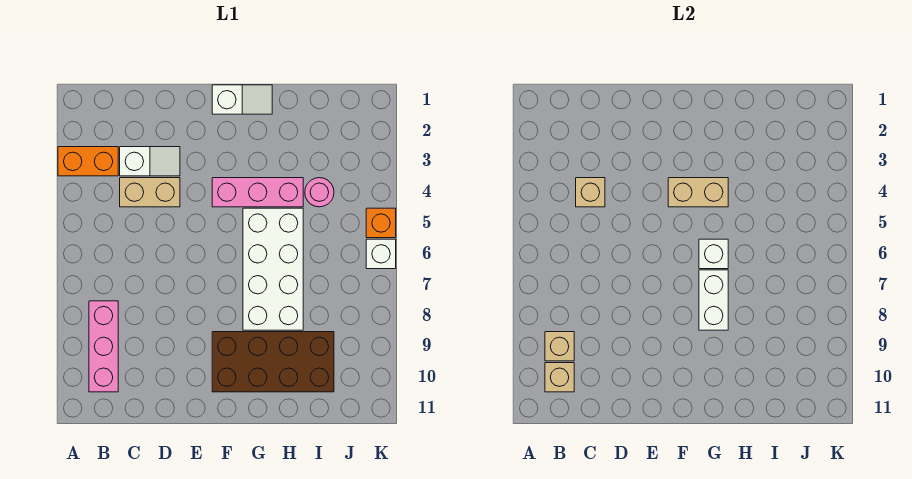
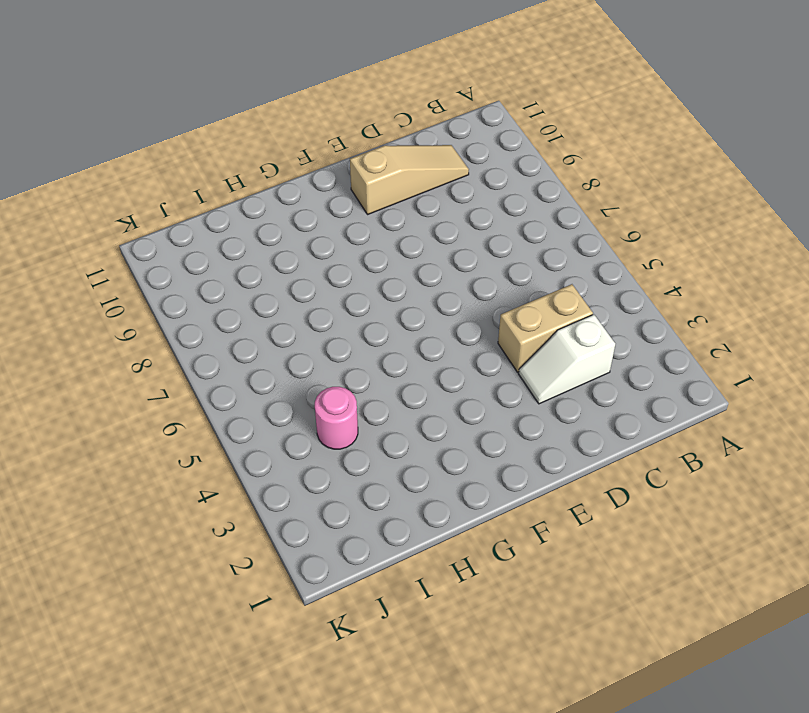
tan slope C10:E10 level 1 top E -> none
none -> orange brick A3:B3 level 1
none -> pink brick B8:B10 level 1
none -> white slope F1:G1 level 1 top F

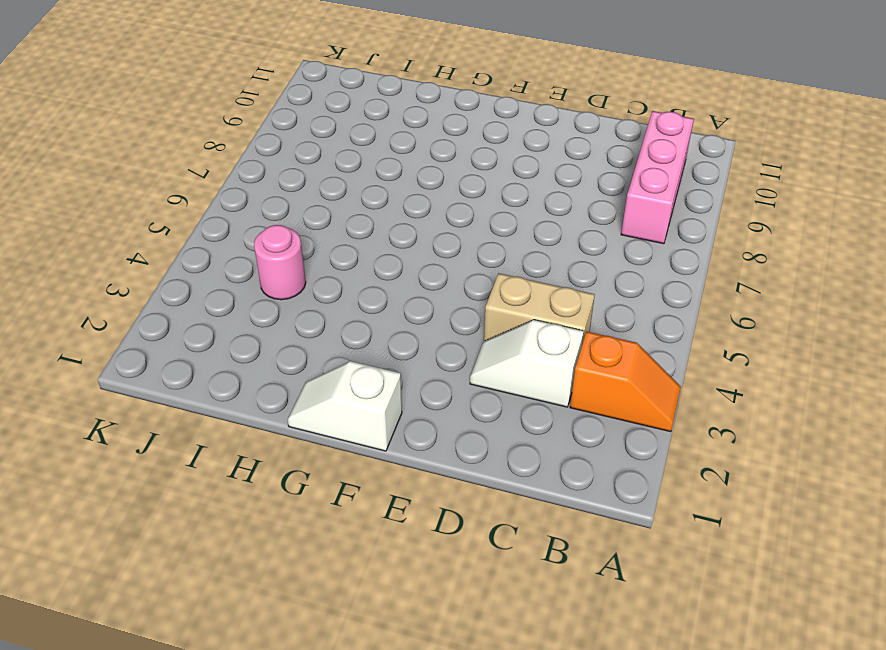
orange slope A3:B3 level 1 top B -> orange brick A3:B3 level 1
none -> pink brick F4:H4 level 1
none -> brown brick F9:I10 level 1
none -> white brick G5:H8 level 1

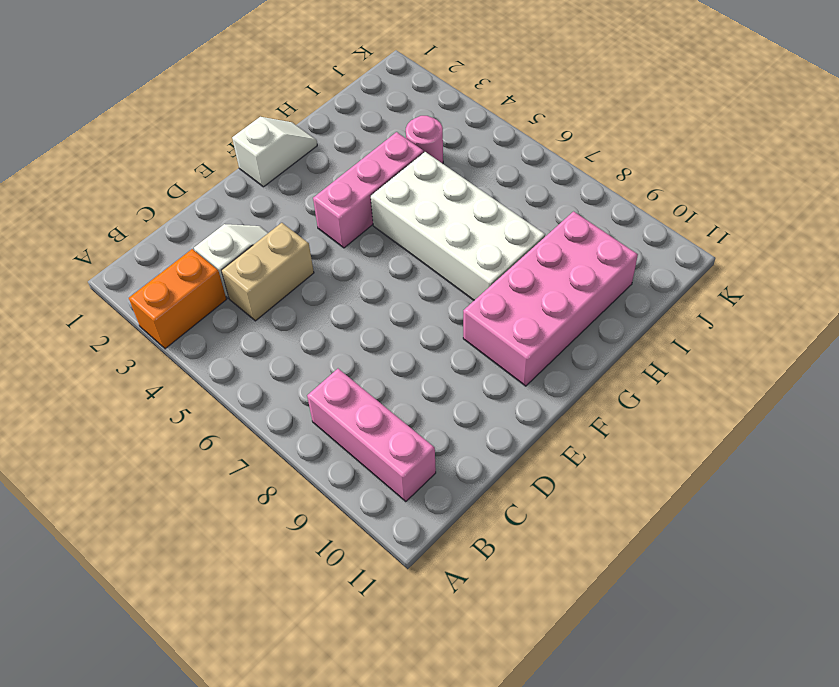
pink brick F9:I10 level 1 -> brown brick F9:I10 level 1
none -> orange brick K5 level 1
none -> white brick K6 level 1
none -> tan brick B9 level 2

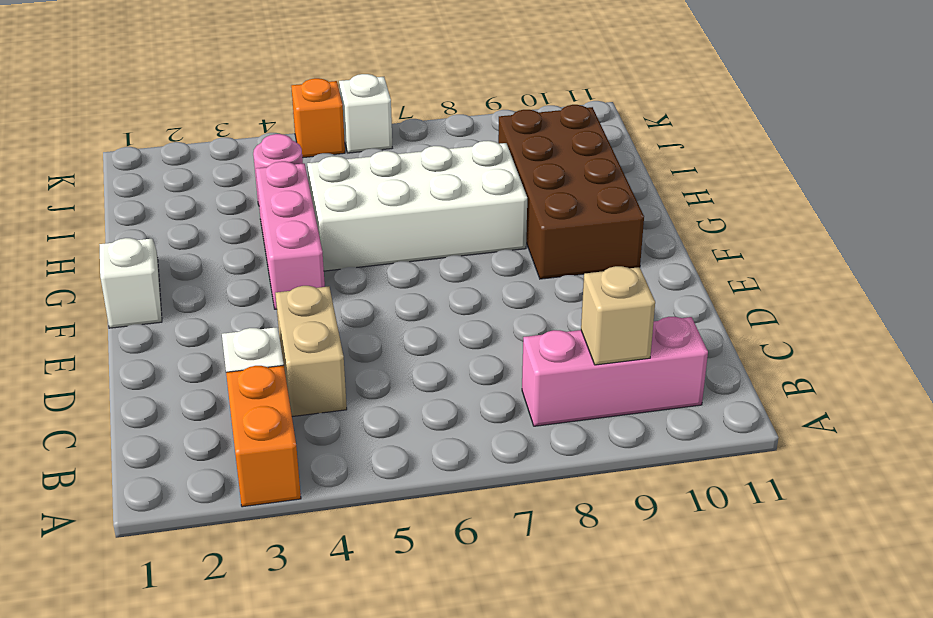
none -> tan brick B10 level 2
none -> tan brick C4 level 2
none -> tan brick F4:G4 level 2

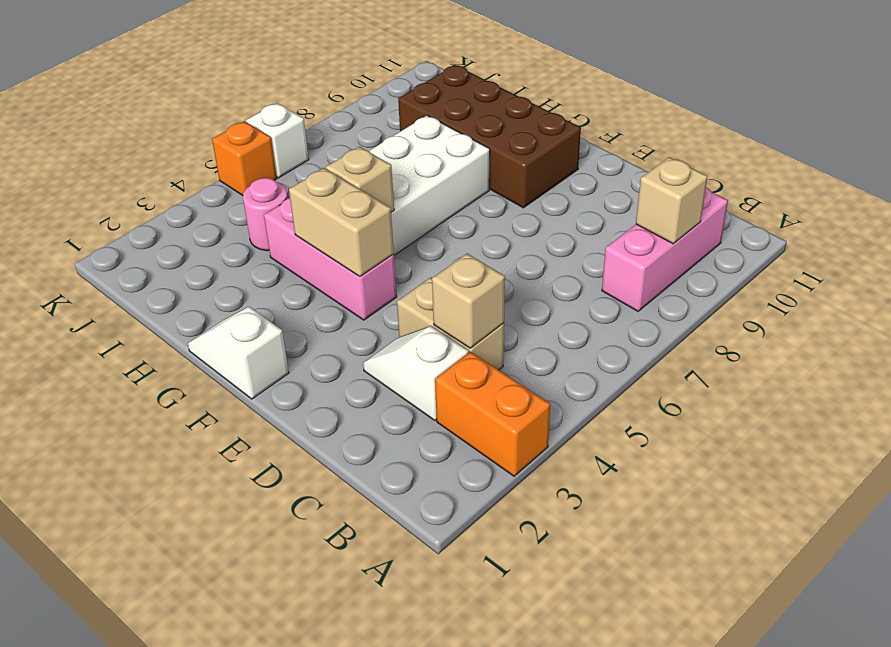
tan brick G5 level 2 -> tan brick B10 level 2
none -> white brick G6 level 2
none -> white brick G7:G8 level 2

